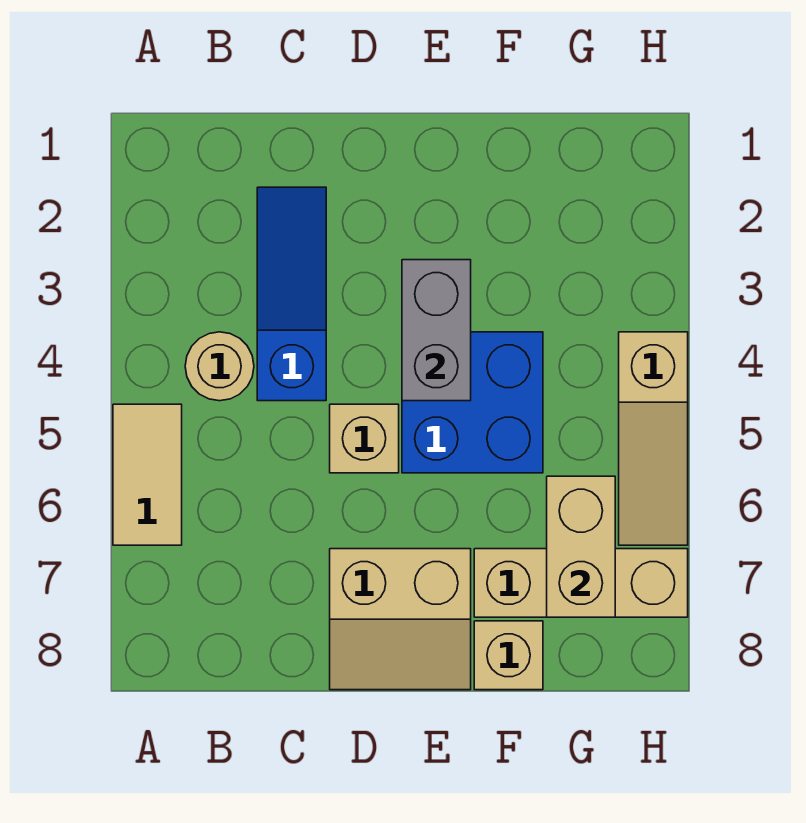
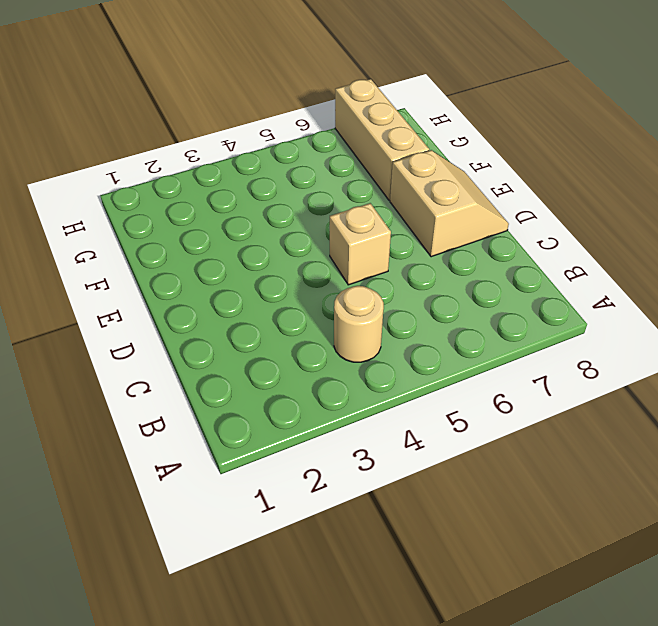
none -> tan tile A5:A6 level 1
none -> blue slope C2:C4 level 1 top 4

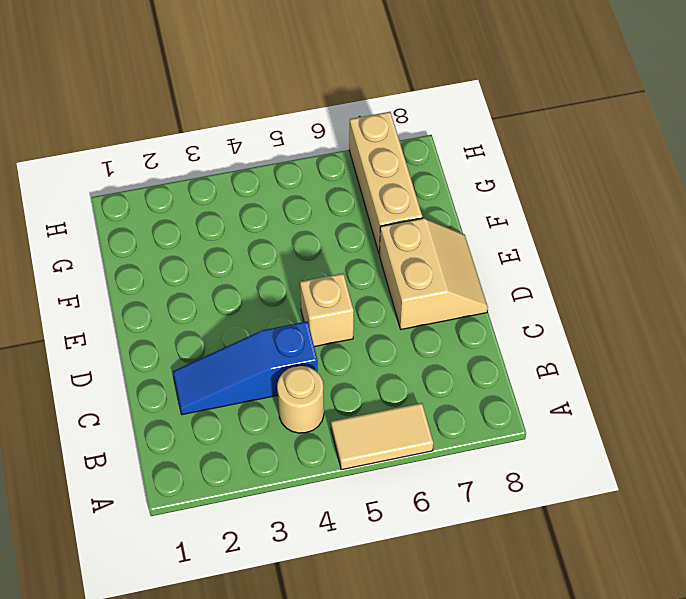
none -> blue brick E4:F5 level 1
none -> tan brick F8 level 1

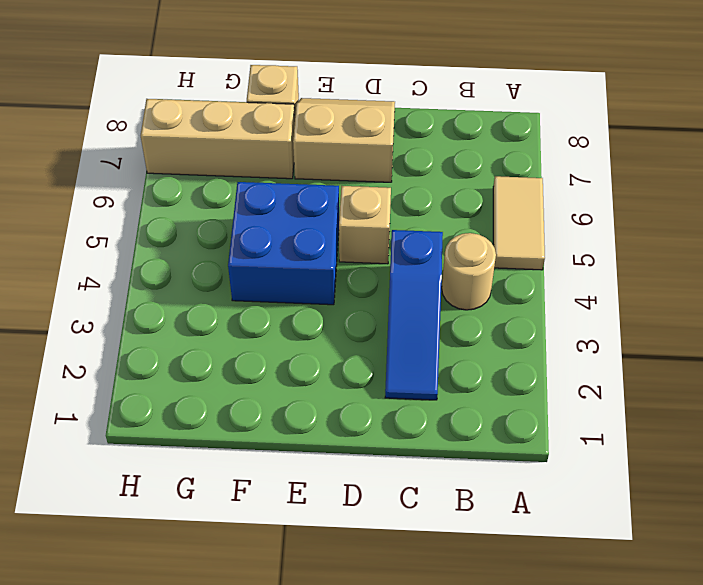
none -> tan slope H4:H6 level 1 top 4
none -> grey brick E3:E4 level 2

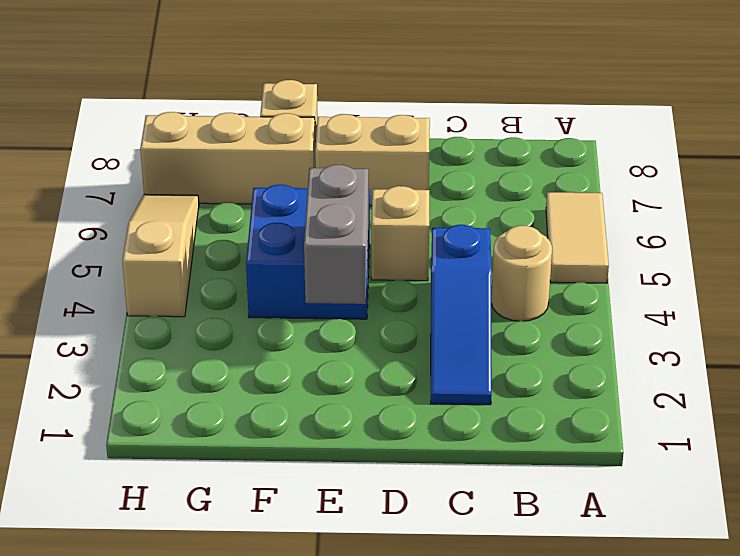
none -> tan brick G6:G7 level 2

